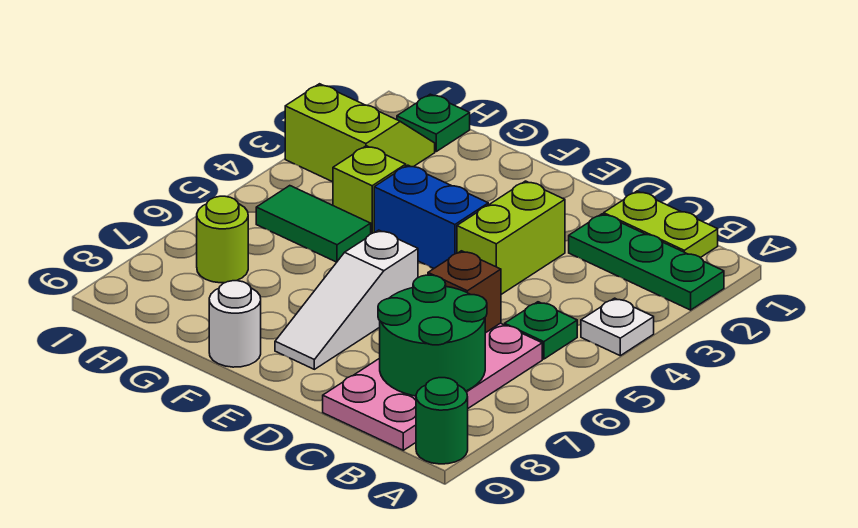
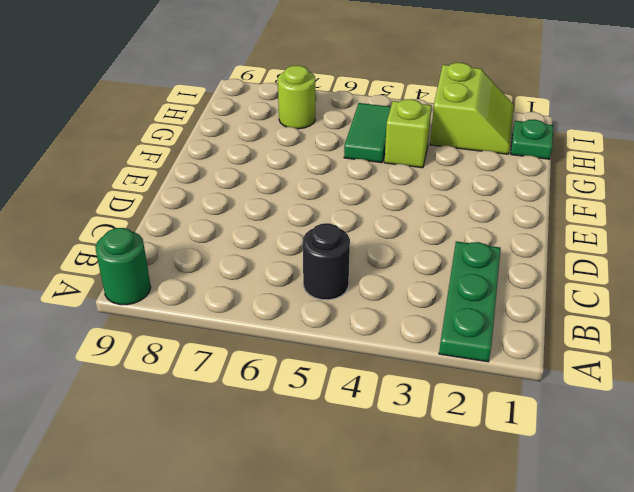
black round brick B5 level 1 -> green plate B5 level 1
none -> white plate A4 level 1
none -> lime plate B1:C1 level 1
none -> pink plate B6:C9 level 1

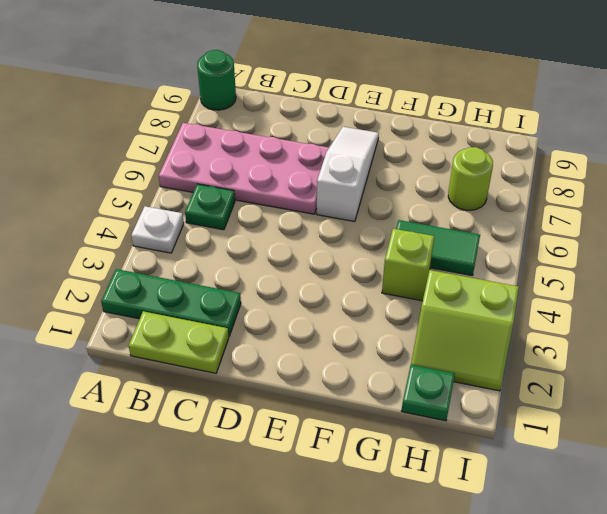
pink plate A6:D7 level 1 -> pink plate B6:C9 level 1
none -> lime brick D3:D4 level 1
none -> blue brick E4:F4 level 1
none -> white round brick F9 level 1

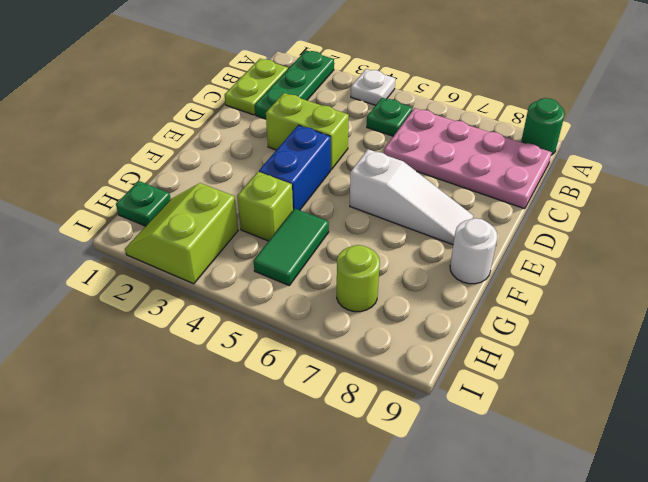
none -> green round brick B7:C8 level 2
none -> brown brick C6 level 2

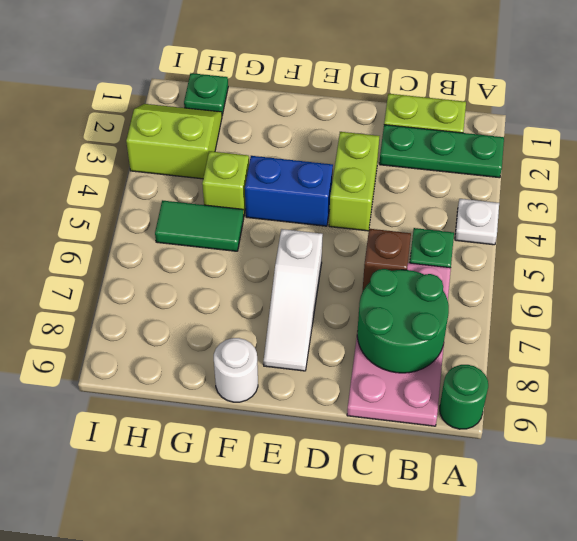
none -> lime round brick H7 level 1

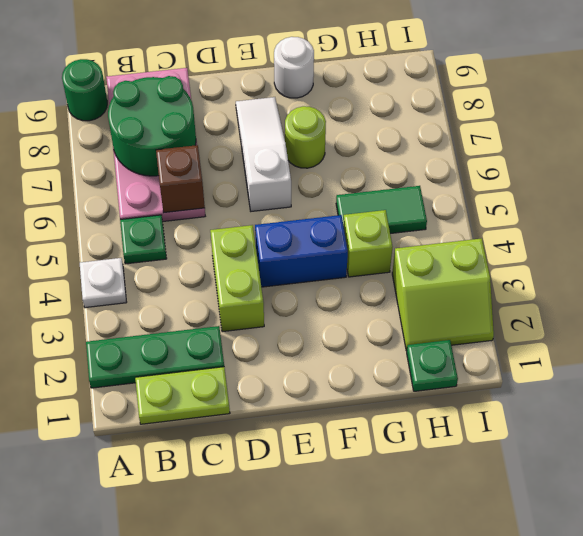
lime round brick F7 level 1 -> lime round brick H7 level 1

